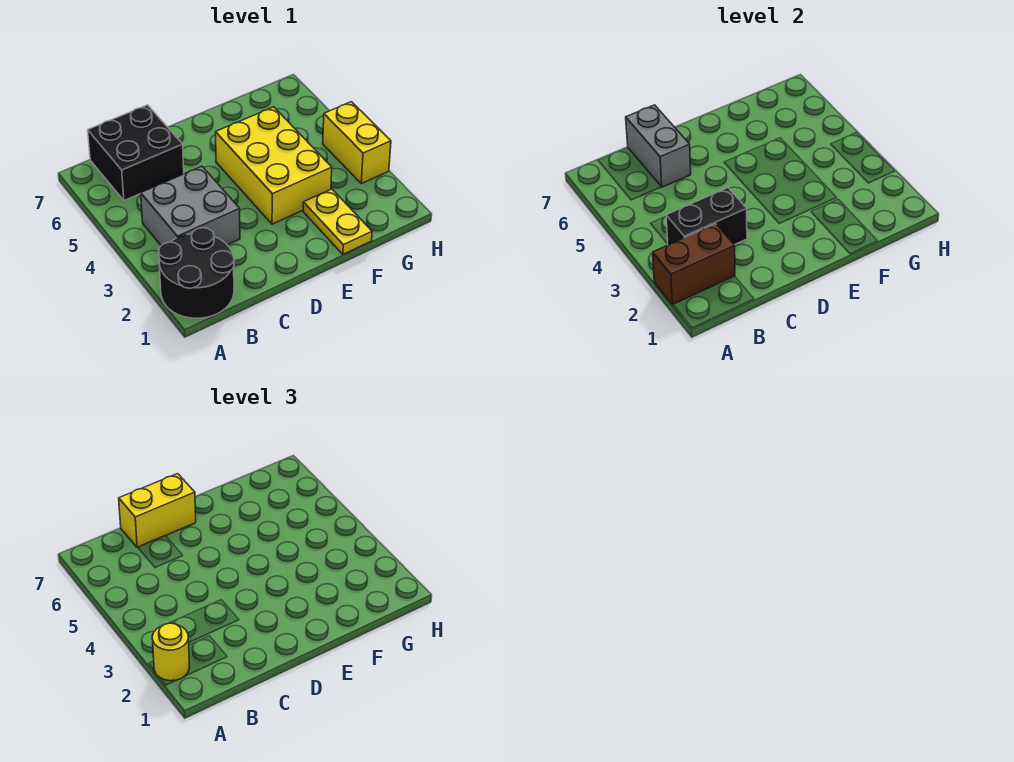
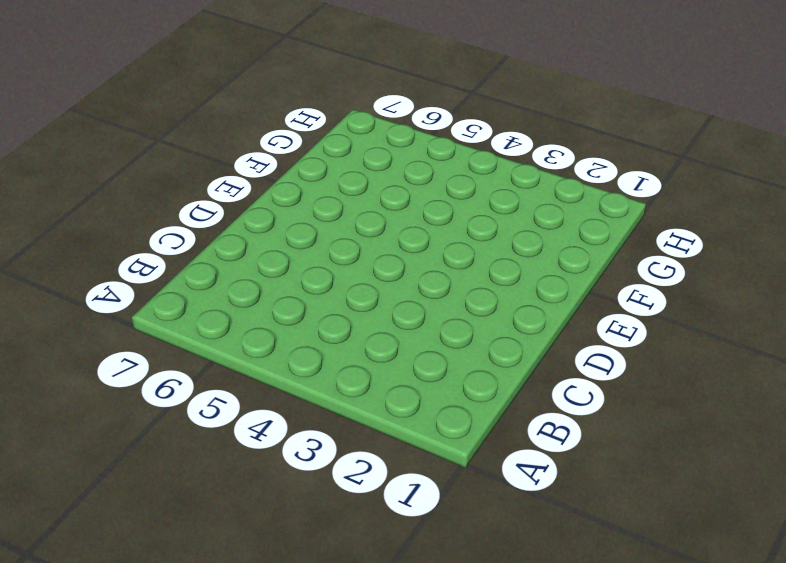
none -> black round brick A1:B2 level 1
none -> grey brick B3:C4 level 1

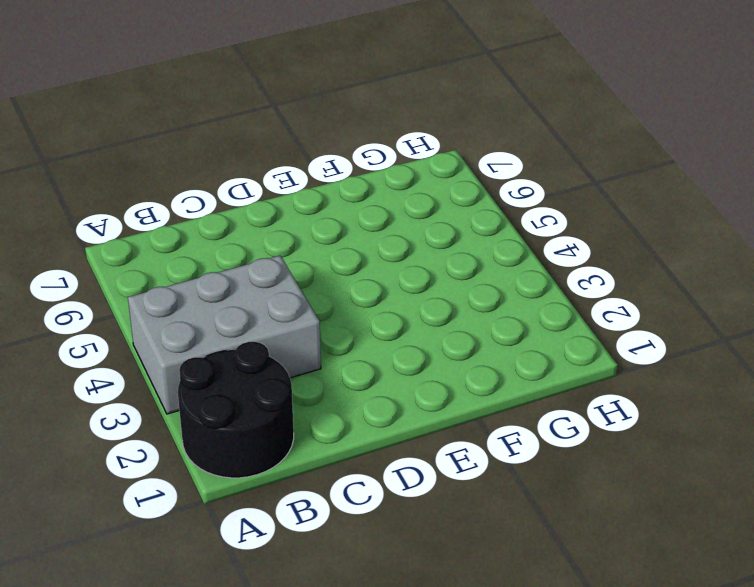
grey brick A3:C4 level 1 -> grey brick B3:C4 level 1
none -> black brick B6:C7 level 1
none -> yellow brick E3:F5 level 1

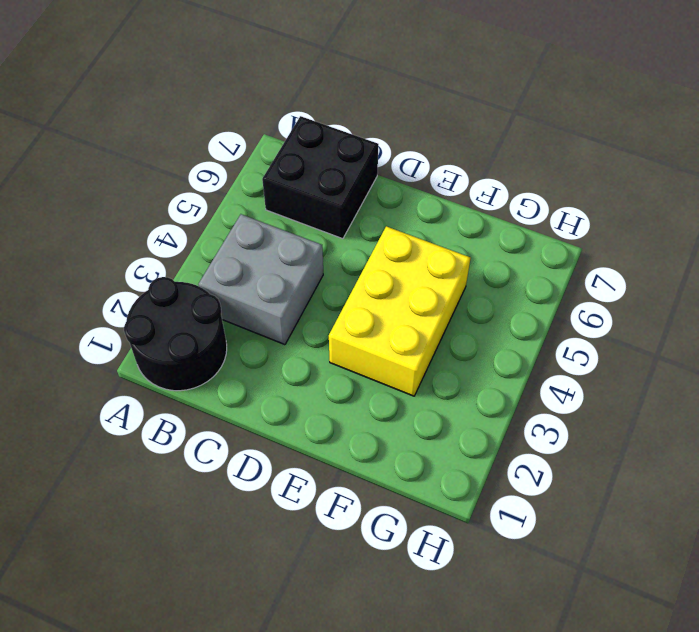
none -> yellow plate F1:F2 level 1
none -> yellow brick H3:H4 level 1

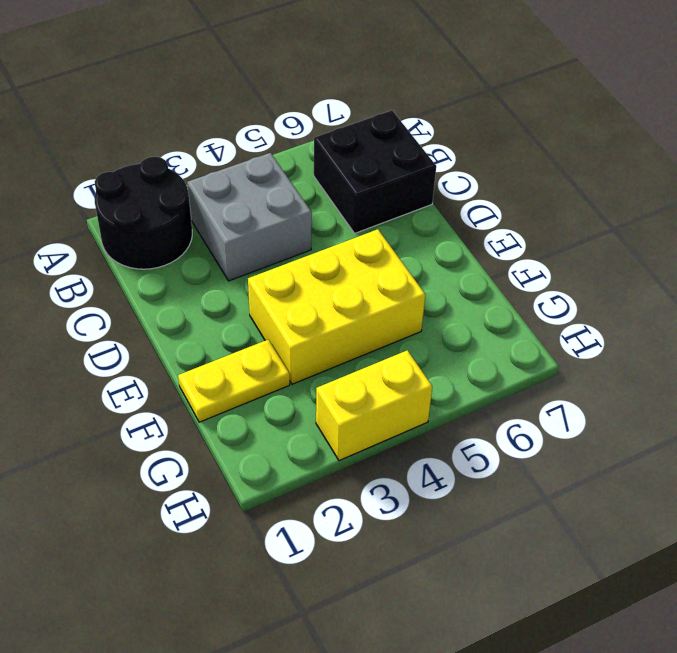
none -> brown brick A2:B2 level 2
none -> black brick B3:C3 level 2

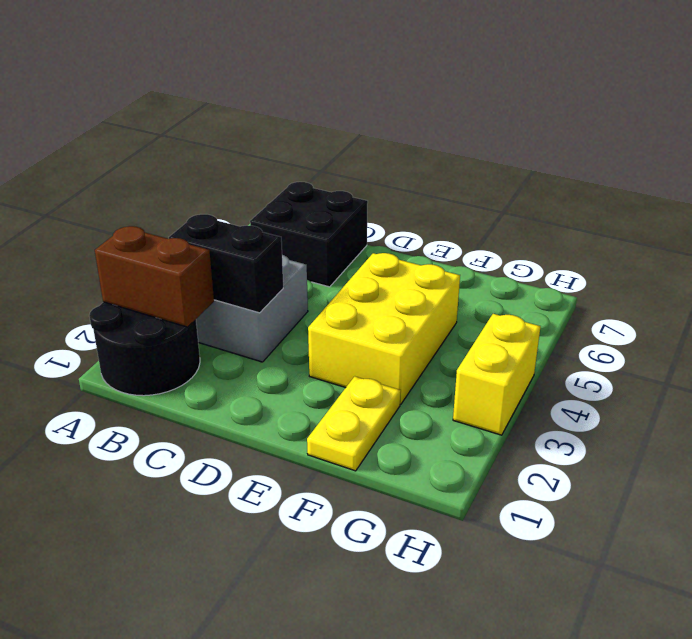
none -> grey brick C6:C7 level 2
none -> yellow round brick A2 level 3

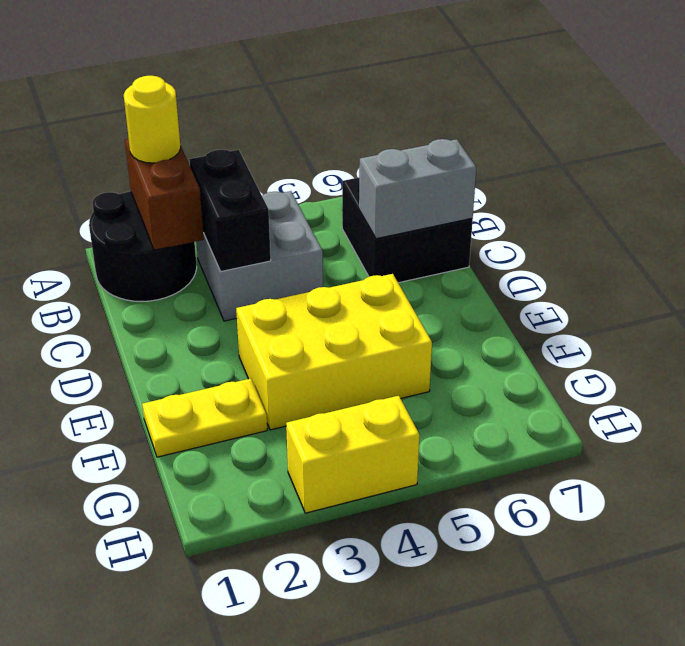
none -> yellow brick C7:D7 level 3

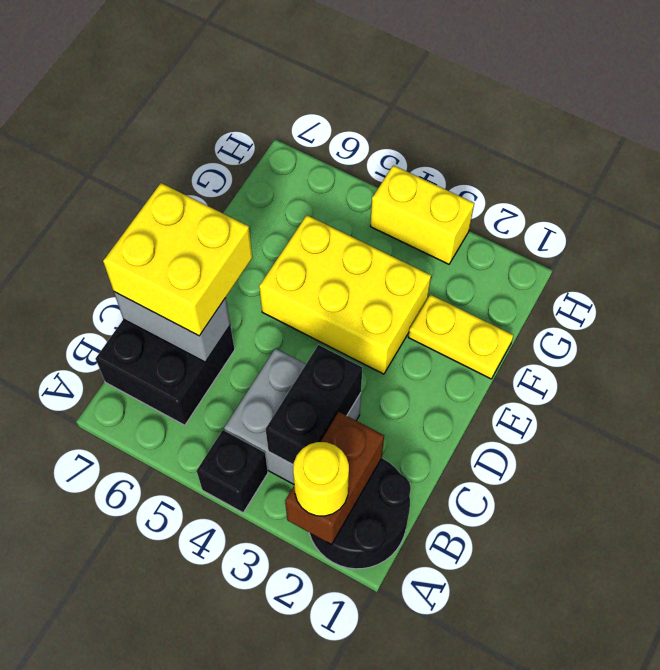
black brick A4 level 1 -> none
yellow brick C6:D7 level 3 -> yellow brick C7:D7 level 3

